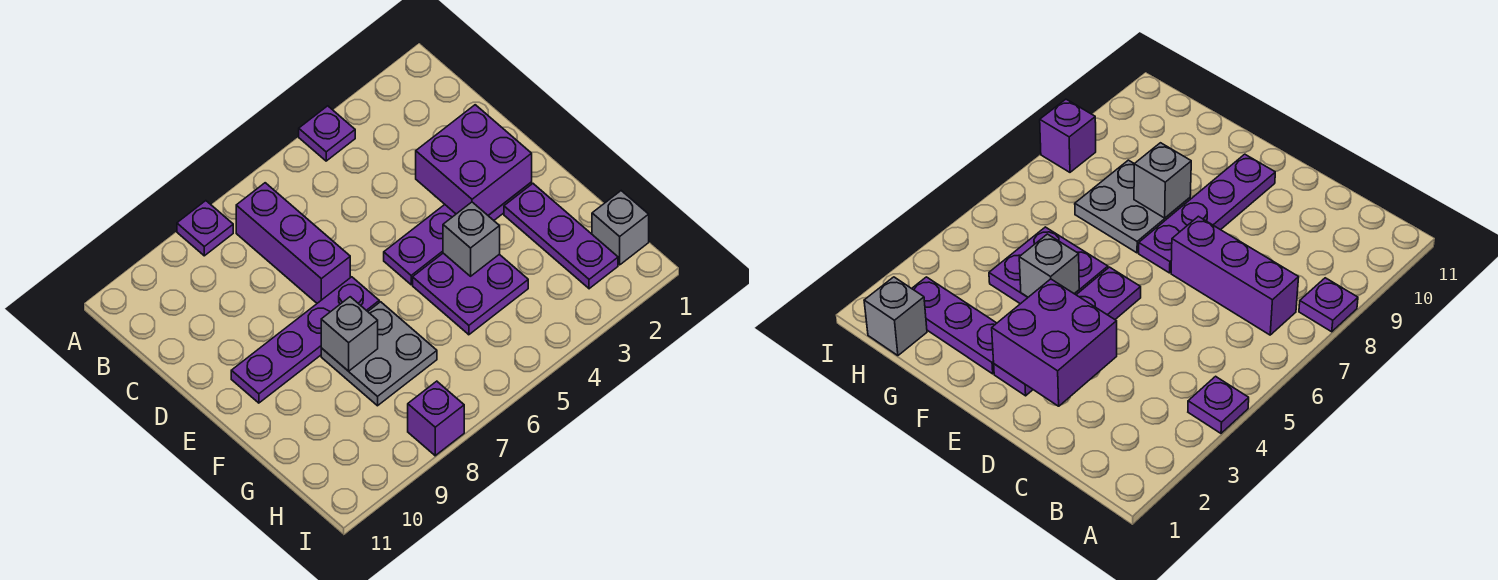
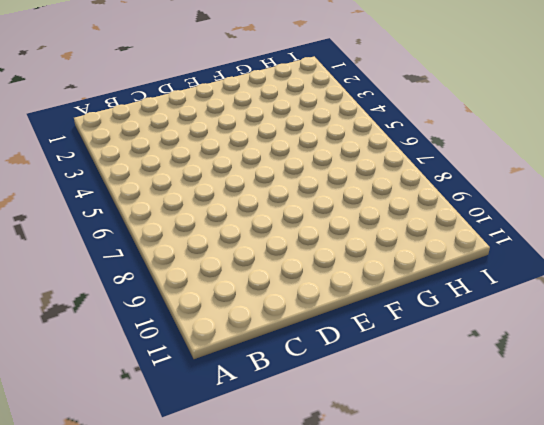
none -> purple plate A4 level 1
none -> purple plate A8 level 1
none -> purple brick B7:D7 level 1

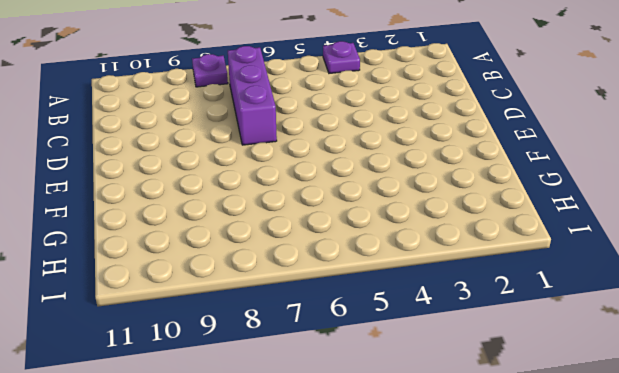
none -> purple plate E2:E5 level 1
none -> purple plate E7:E10 level 1
none -> purple plate F2:H2 level 1

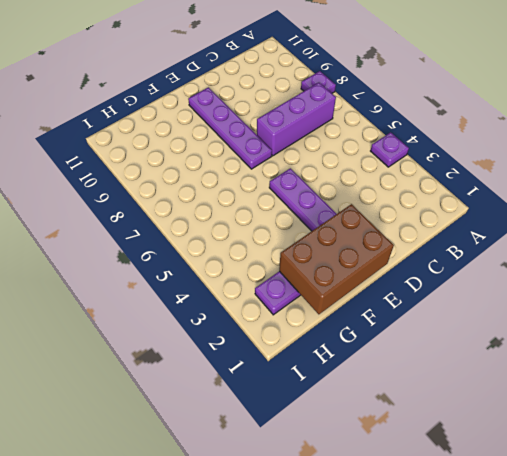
brown brick E1:G2 level 2 -> purple brick D2:E3 level 2
none -> purple plate F4:G5 level 1
none -> grey plate F7:G8 level 1
none -> grey brick H1 level 1

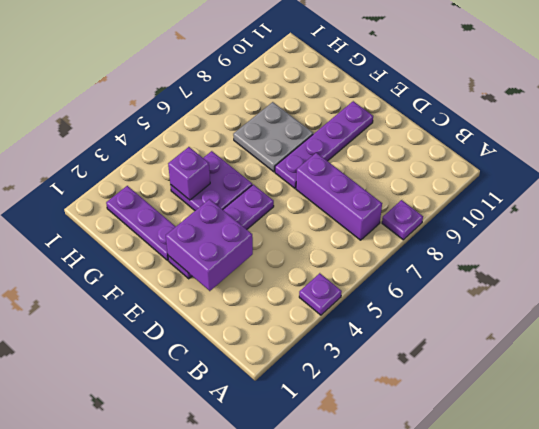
purple brick G4 level 2 -> purple brick I8 level 1
none -> grey brick H1 level 1
none -> grey brick F4 level 2
none -> grey brick F8 level 2

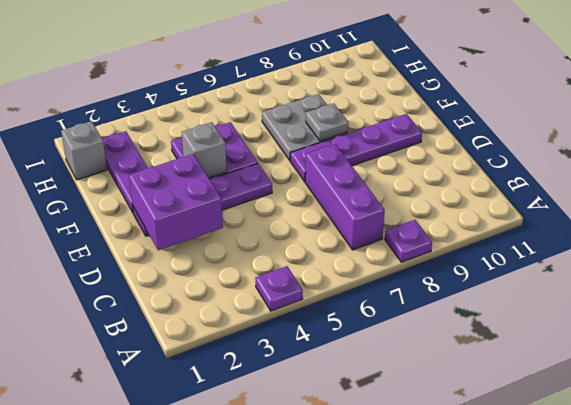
grey plate F8 level 2 -> grey brick F8 level 2
none -> purple brick I8 level 1

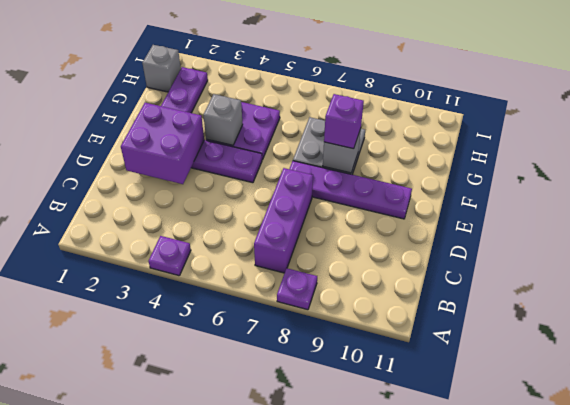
purple brick F8 level 3 -> purple brick I8 level 1

